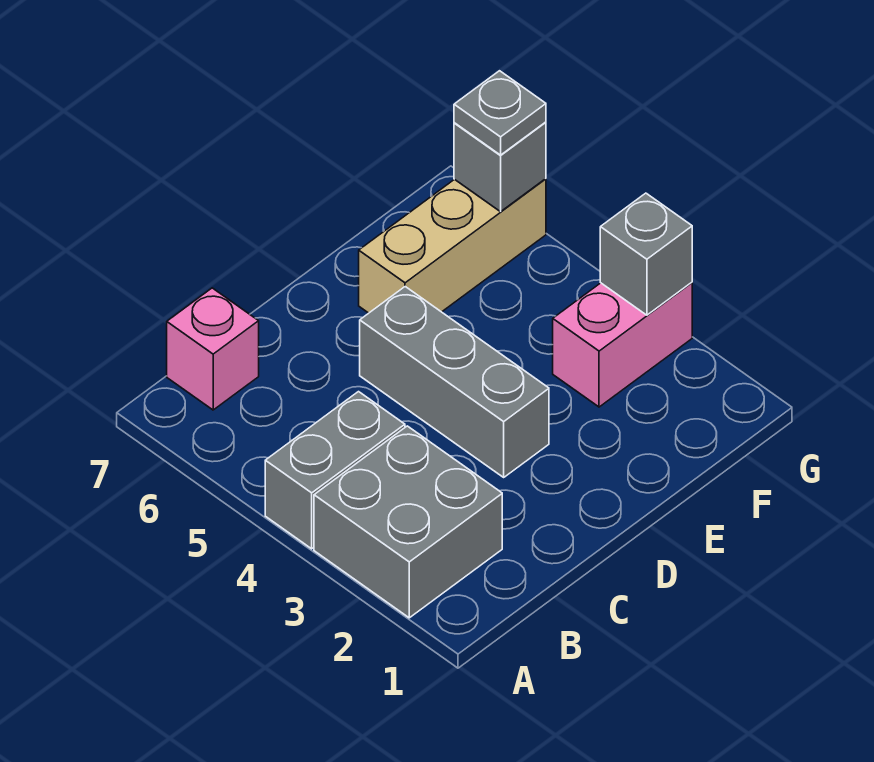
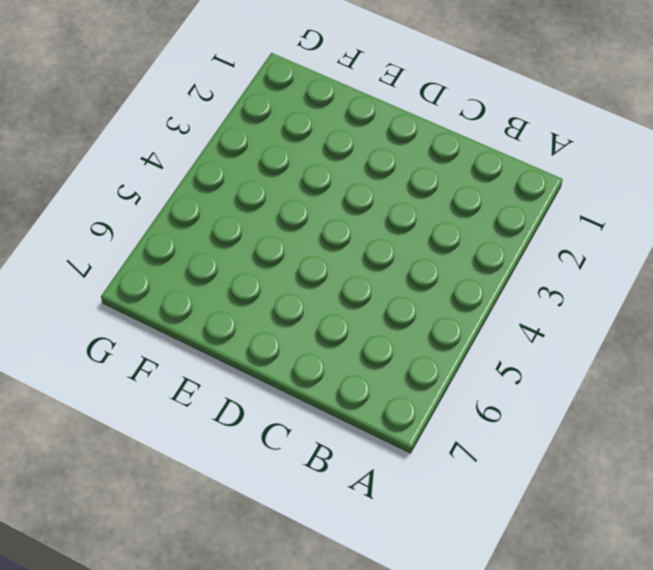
none -> grey brick A2:B3 level 1
none -> grey brick A4:B4 level 1

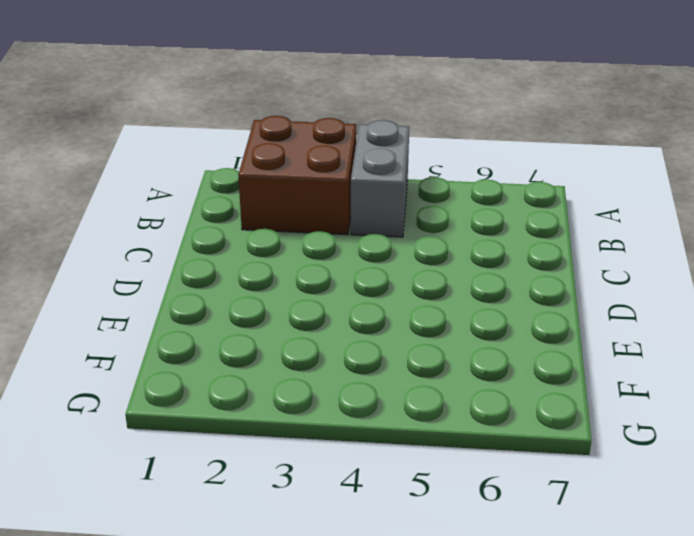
brown brick A2:B3 level 1 -> grey brick A2:B3 level 1
none -> pink brick B7 level 1
none -> grey brick D3:D5 level 1

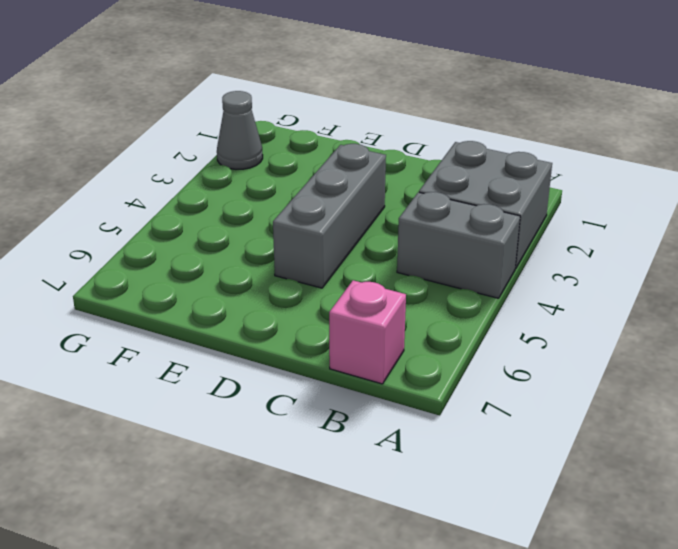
grey cone G2 level 1 -> none
none -> tan brick E6:G6 level 1
none -> pink brick F3:G3 level 1

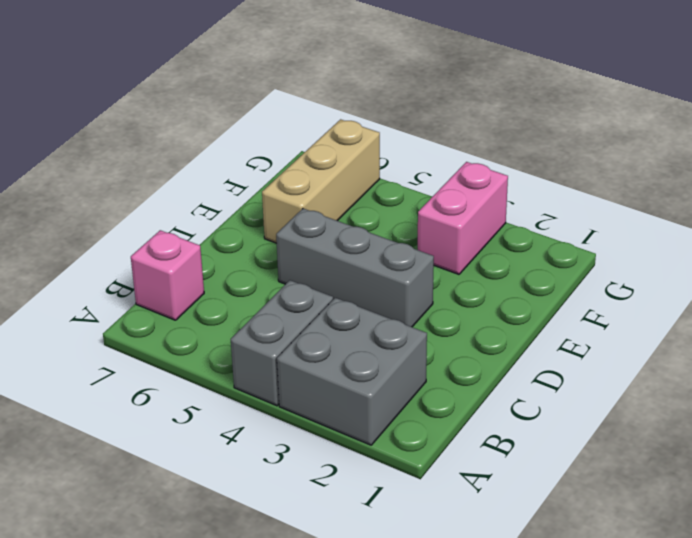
none -> grey brick G3 level 2
none -> grey brick G6 level 2

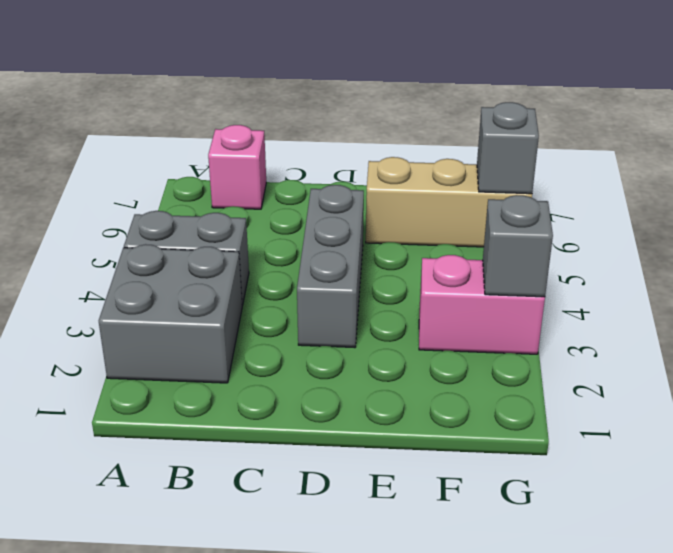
none -> grey plate G6 level 3

